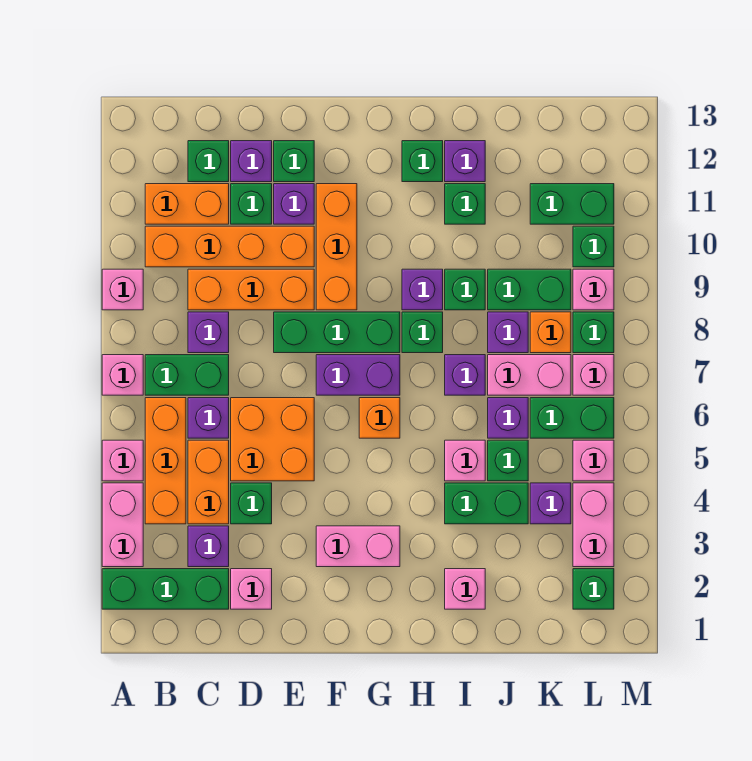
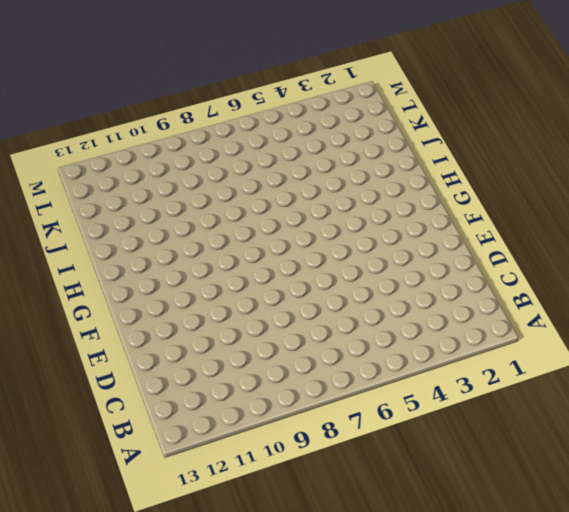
none -> green brick A2:C2 level 1
none -> pink brick A3:A4 level 1
none -> pink brick A5 level 1
none -> pink brick A7 level 1

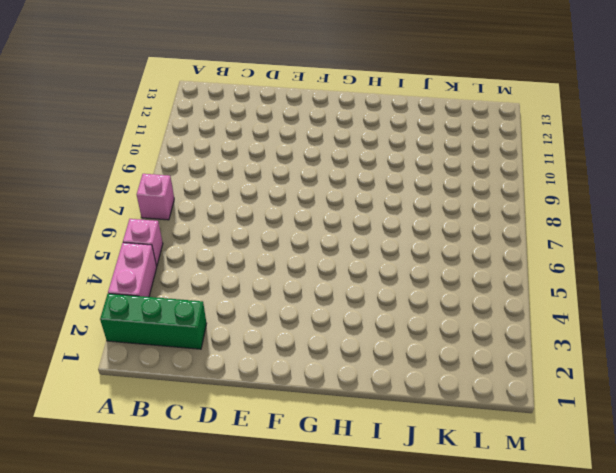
none -> pink brick A9 level 1
none -> orange brick B4:B6 level 1
none -> green brick B7:C7 level 1
none -> orange brick B10:E10 level 1

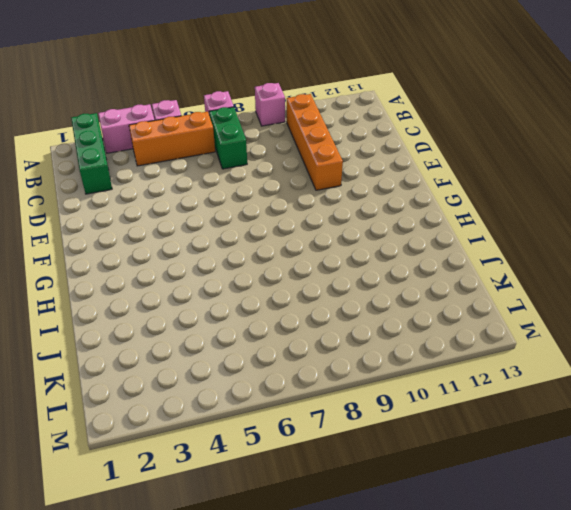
none -> orange brick B11:C11 level 1
none -> purple brick C3 level 1
none -> orange brick C4:C5 level 1
none -> purple brick C6 level 1

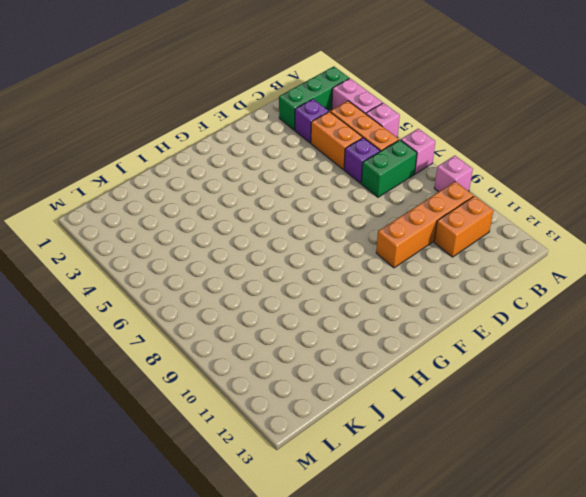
none -> purple brick C8 level 1
none -> orange brick C9:E9 level 1
none -> green brick C12 level 1
none -> pink brick D2 level 1

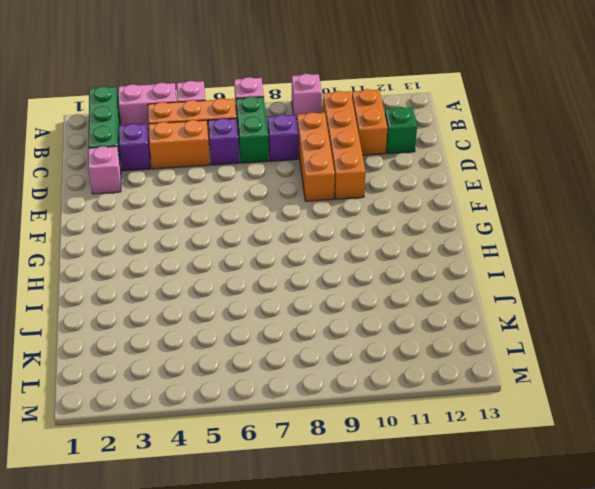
none -> green brick D4 level 1
none -> orange brick D5:E6 level 1
none -> green brick D11 level 1
none -> purple brick D12 level 1

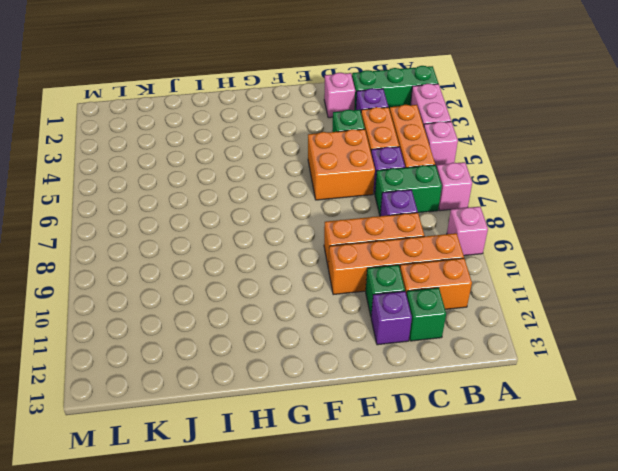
none -> green brick E8:G8 level 1
none -> purple brick E11 level 1
none -> green brick E12 level 1
none -> pink brick F3:G3 level 1

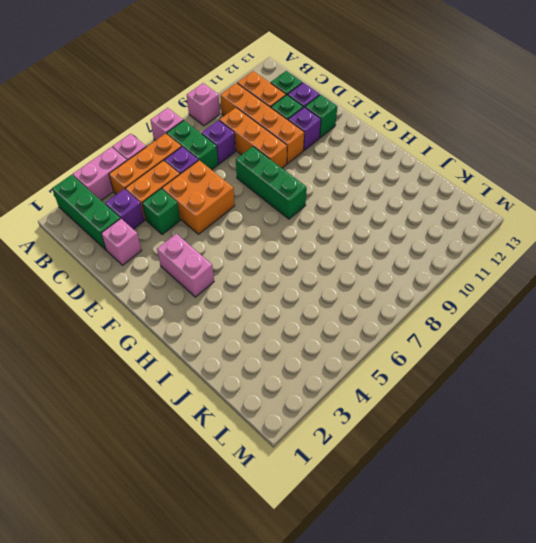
none -> purple brick F7:G7 level 1
none -> orange brick F9:F11 level 1
none -> orange brick G6 level 1
none -> green brick H8 level 1

